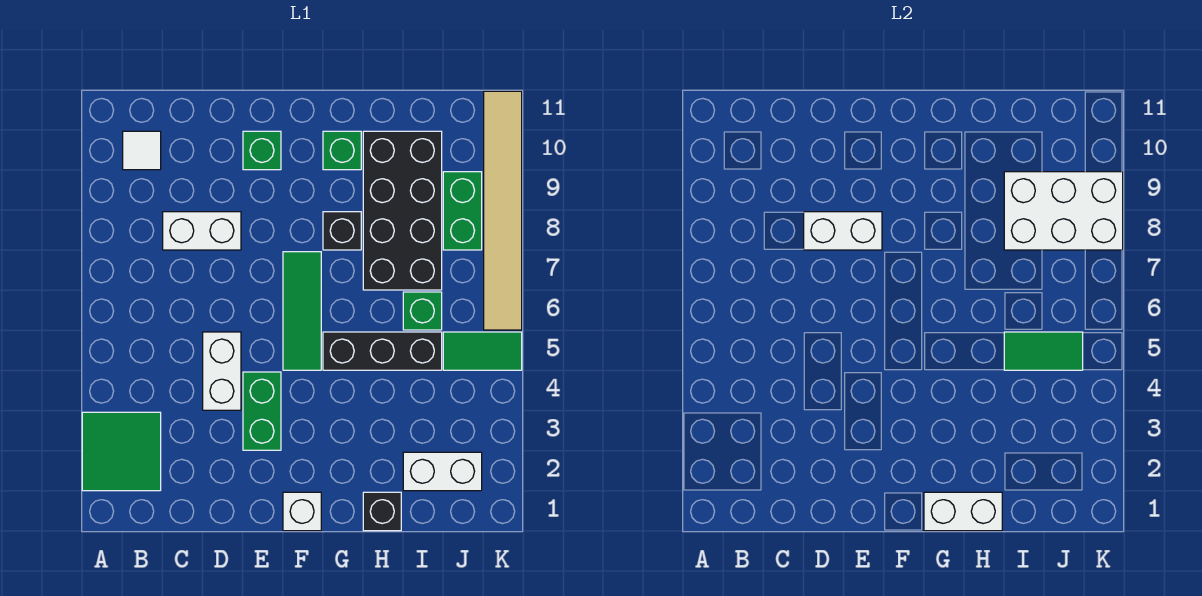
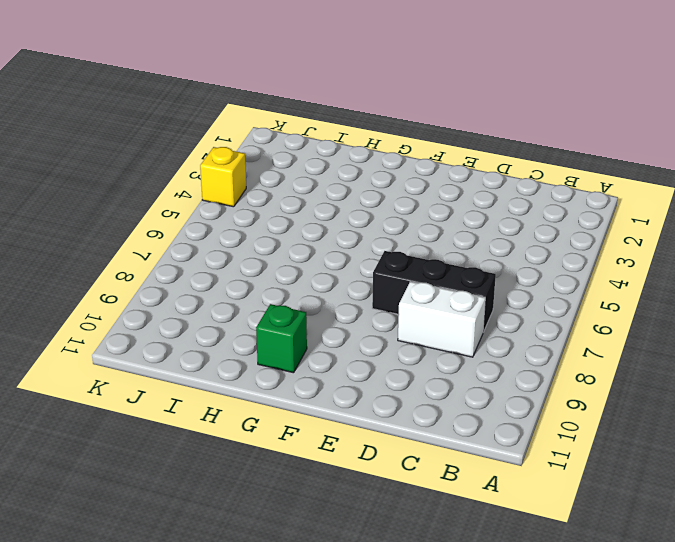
black brick C7:E7 level 1 -> black brick G5:I5 level 1
yellow brick K4 level 1 -> none
none -> green tile A2:B3 level 1
none -> white tile B10 level 1
none -> white brick D4:D5 level 1

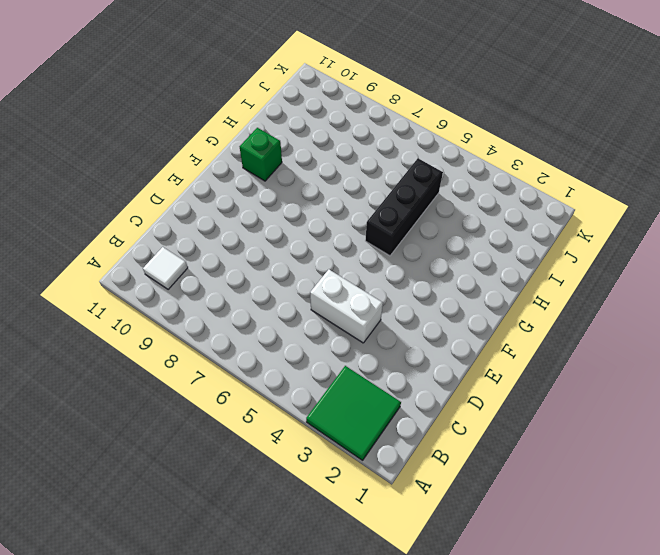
none -> white brick C8:D8 level 1
none -> green brick E3:E4 level 1
none -> green brick E10 level 1

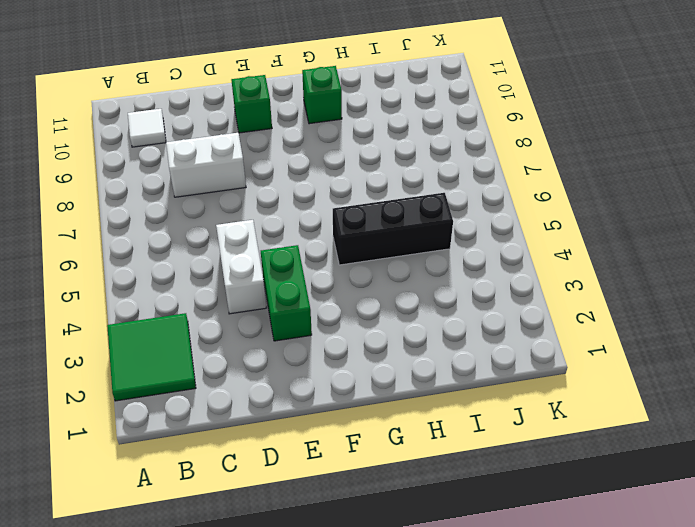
none -> white brick F1 level 1
none -> green tile F5:F7 level 1
none -> black brick G8 level 1

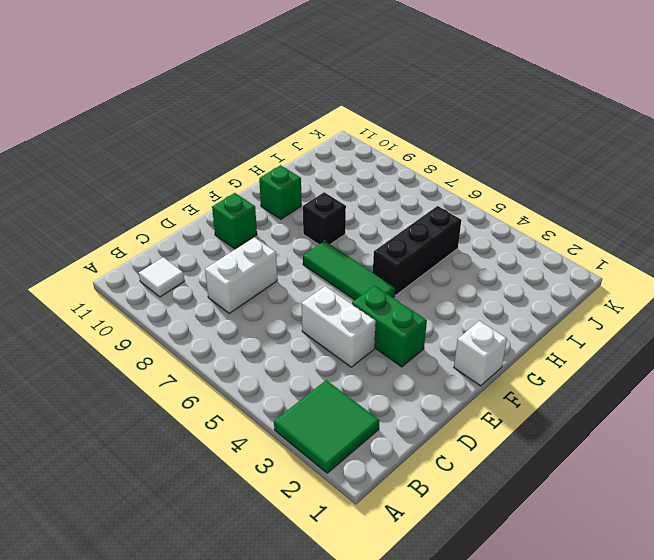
none -> black brick H1 level 1
none -> black brick H7:I10 level 1
none -> white brick I2:J2 level 1

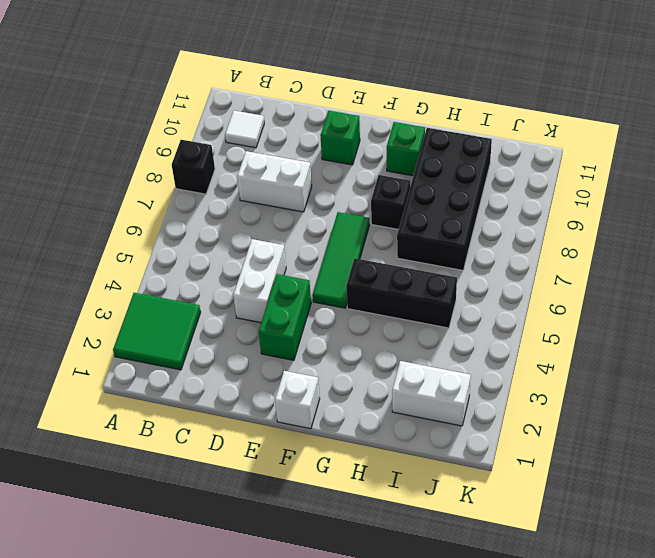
black brick A8 level 1 -> black brick H1 level 1
none -> green brick I6 level 1
none -> green tile J5:K5 level 1
none -> green brick J8:J9 level 1

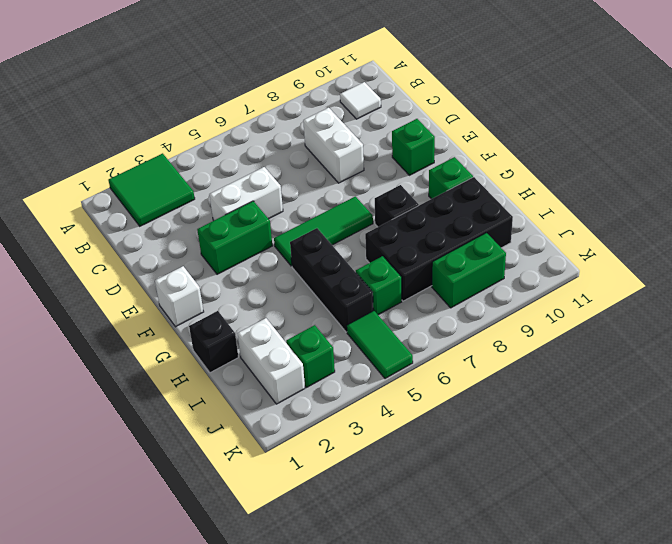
green brick J3 level 1 -> none
none -> tan tile K6:K11 level 1
none -> white brick D8:E8 level 2
none -> white brick G1:H1 level 2

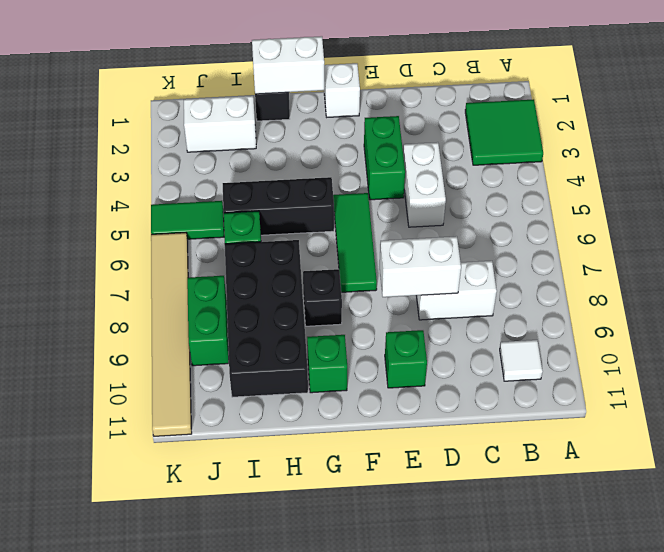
none -> green tile I5:J5 level 2
none -> white brick I8:K9 level 2

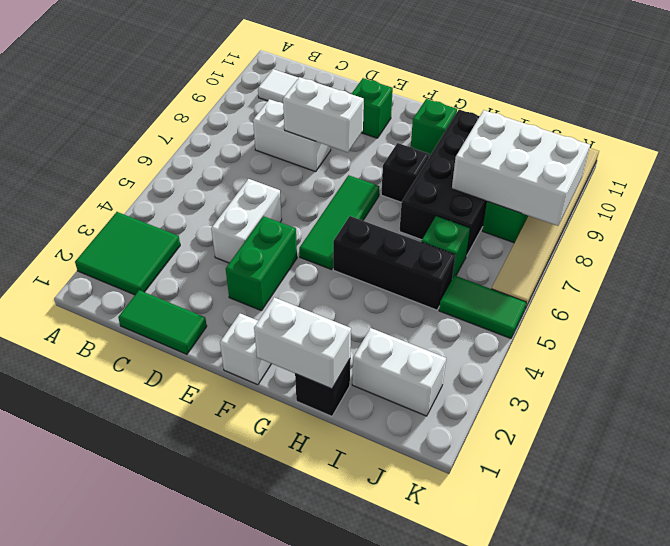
green tile C1:D1 level 1 -> green tile I5:J5 level 2

